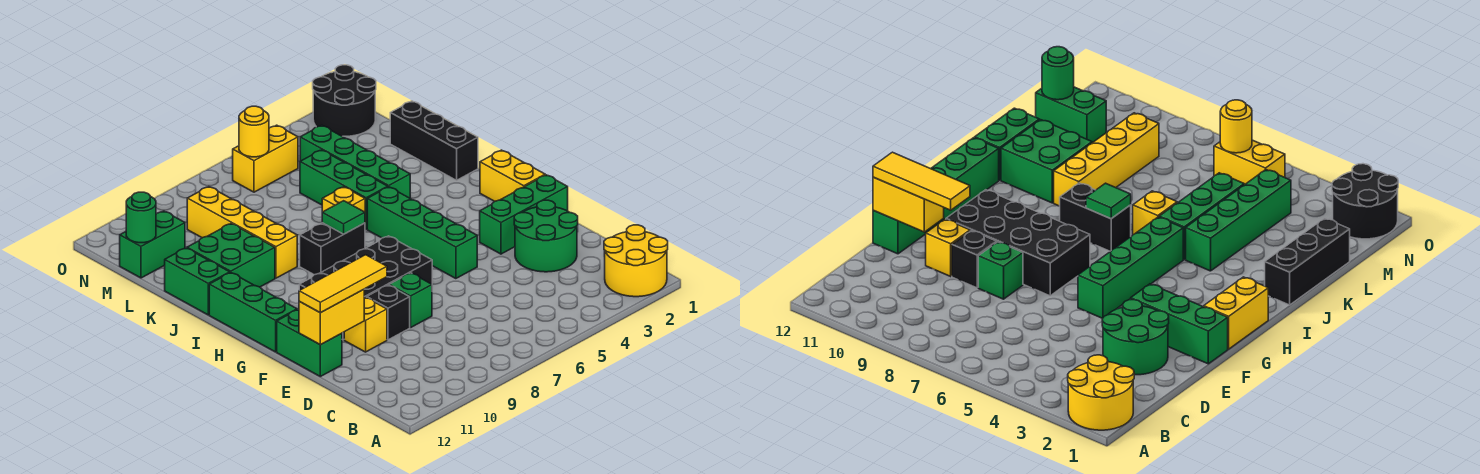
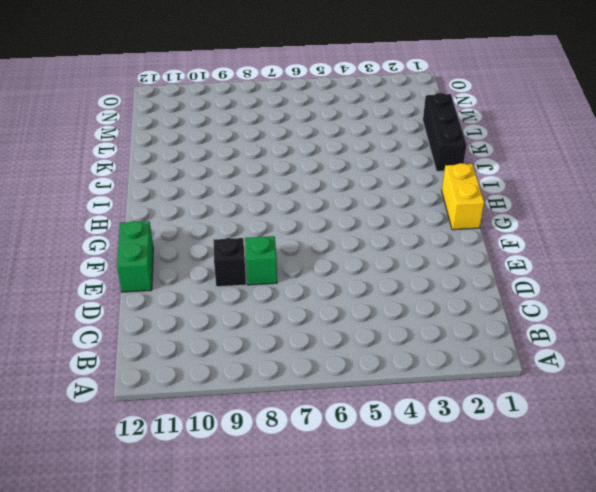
none -> yellow round brick A1:B2 level 1
none -> green round brick D2:E3 level 1
none -> yellow brick E10 level 1

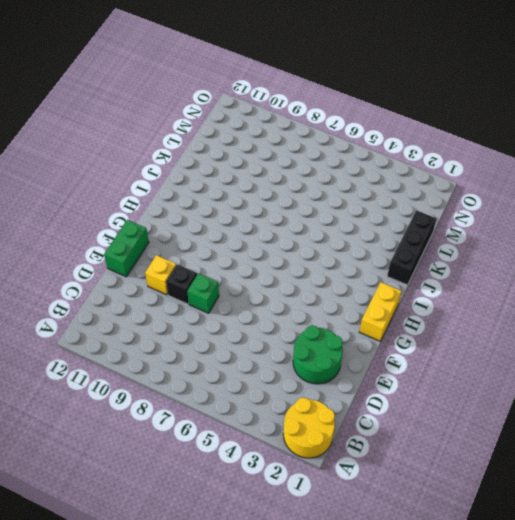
none -> green brick F1:F3 level 1
none -> green brick F5:I5 level 1
none -> black brick F7:G10 level 1

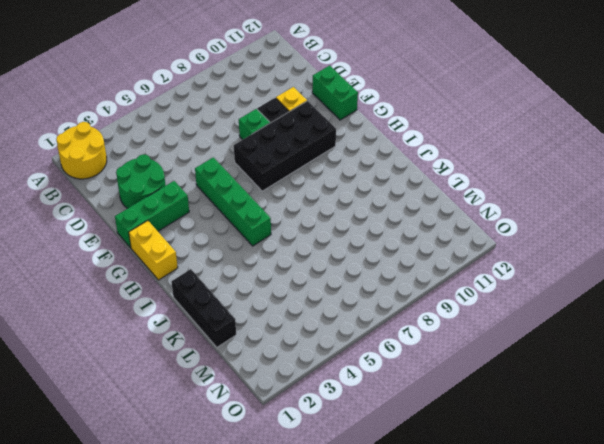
none -> green brick G12:I12 level 1
none -> black brick I7:I8 level 1
none -> green brick J4:M4 level 1

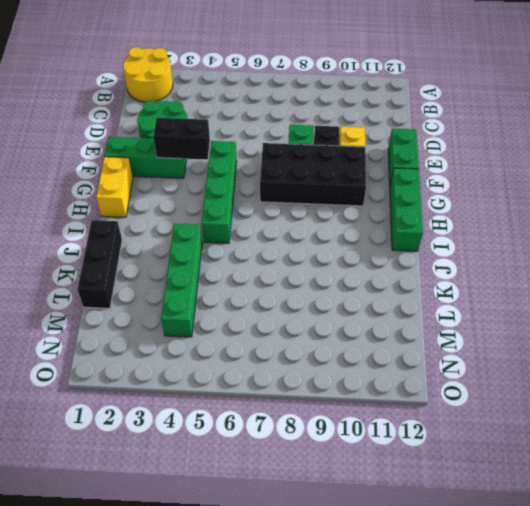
black brick F3:F4 level 2 -> black brick I7:I8 level 1
none -> green brick J5:L5 level 1
none -> yellow brick J6 level 1
none -> yellow brick J9:M9 level 1

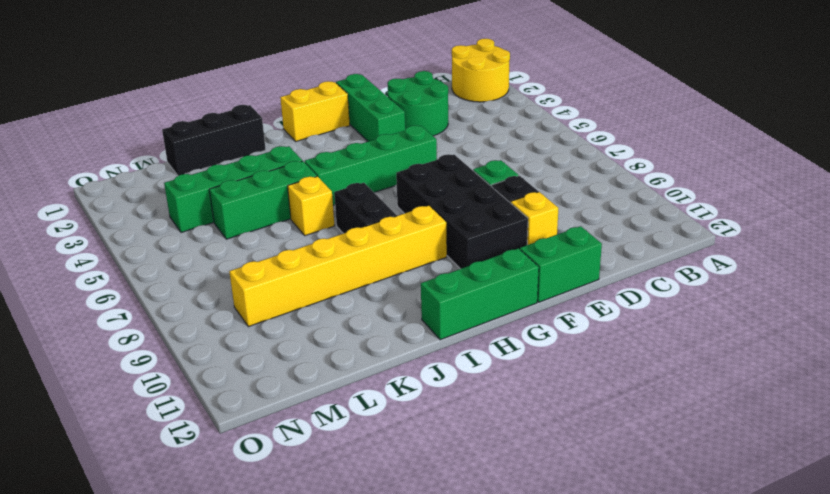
yellow brick H9:M9 level 1 -> yellow brick J9:M9 level 1
none -> green brick J10:K11 level 1
none -> green brick J12:K12 level 1
none -> green brick M11:M12 level 1

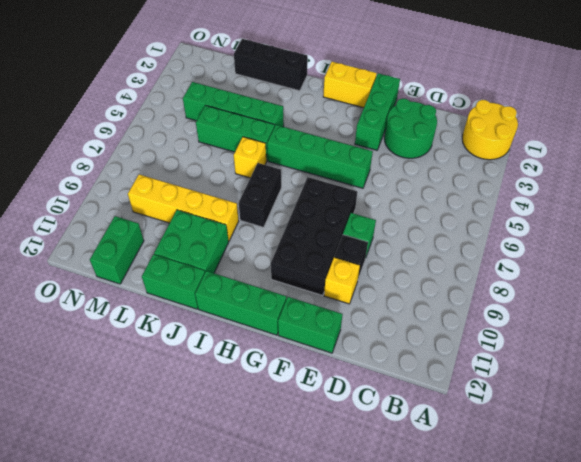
none -> black round brick N1:O2 level 1
none -> yellow brick N5:N6 level 1
none -> yellow brick E11:E12 level 2

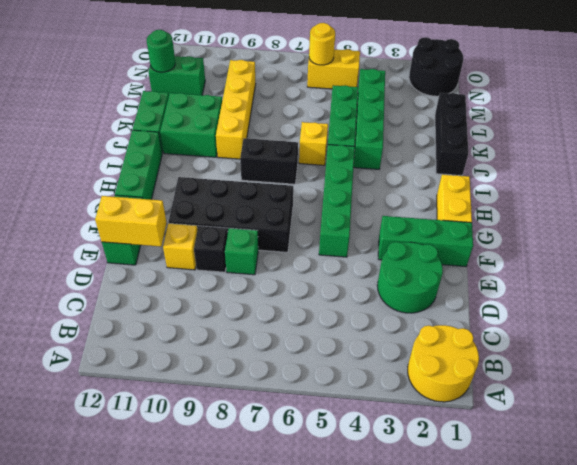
none -> green tile I7 level 2
none -> yellow tile E10:E12 level 3

